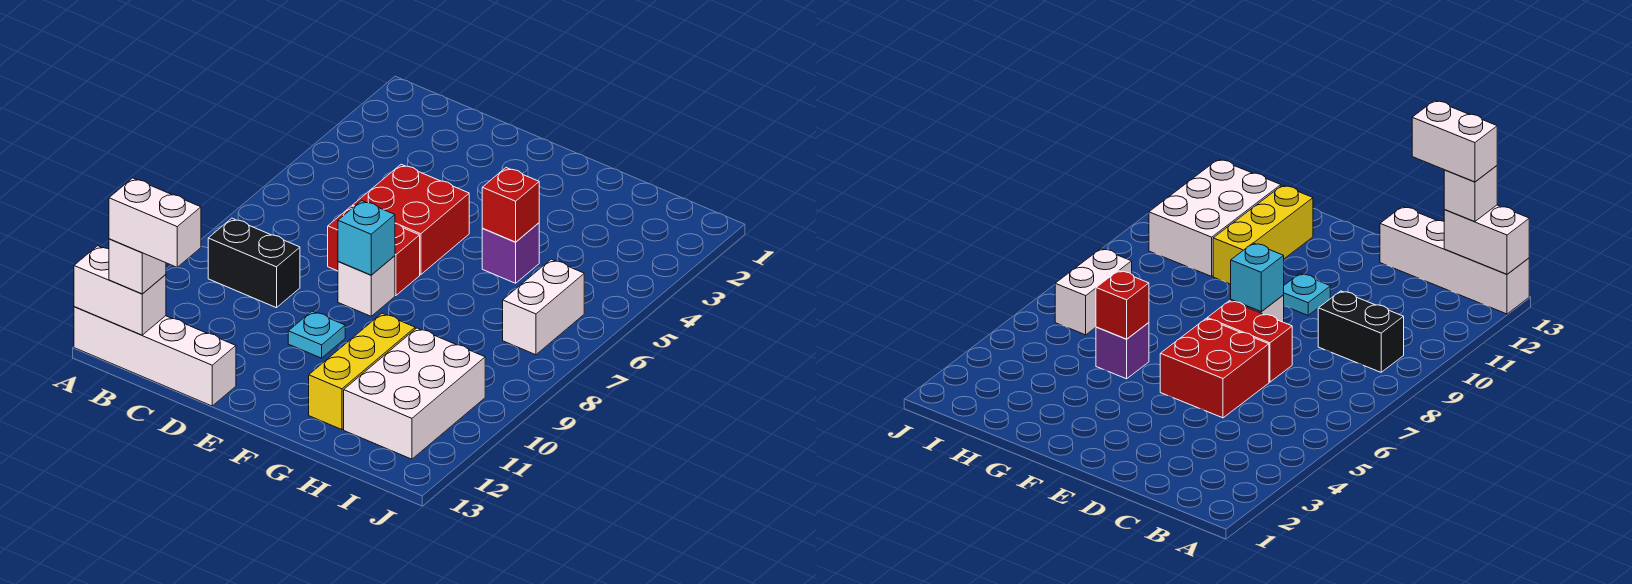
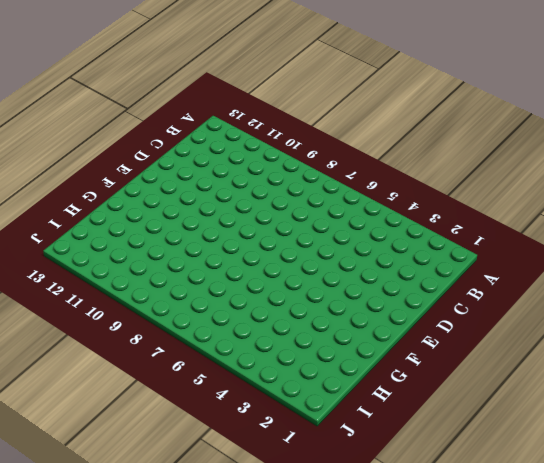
none -> white brick A13:D13 level 1
none -> black brick B9:C9 level 1
none -> red brick D5:E6 level 1

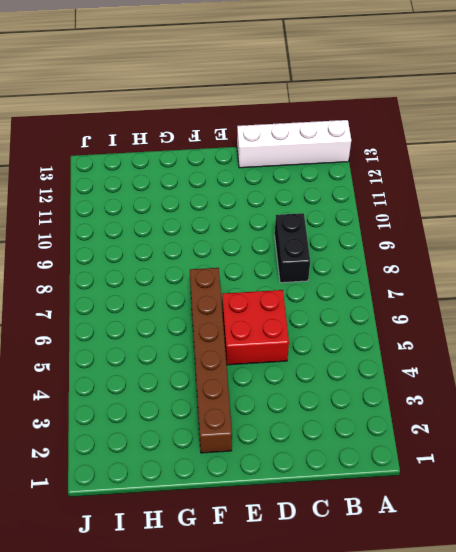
black brick C8:C9 level 1 -> black brick B9:C9 level 1
brown brick F2:F7 level 1 -> none
none -> red brick D7:E7 level 1
none -> white brick E8 level 1
none -> cyan plate E10 level 1

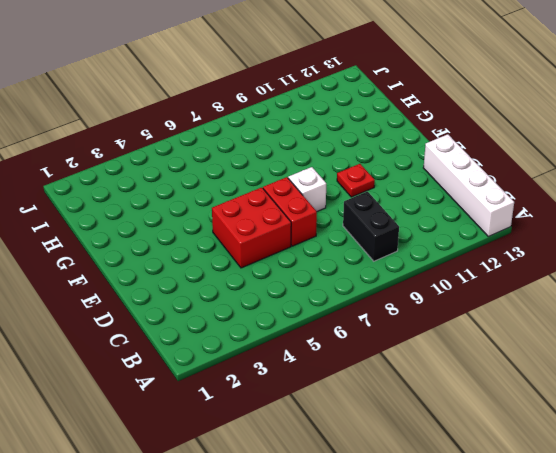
red plate E10 level 1 -> cyan plate E10 level 1
none -> purple brick G5 level 1
none -> yellow brick G10:G12 level 1
none -> white brick H10:I12 level 1

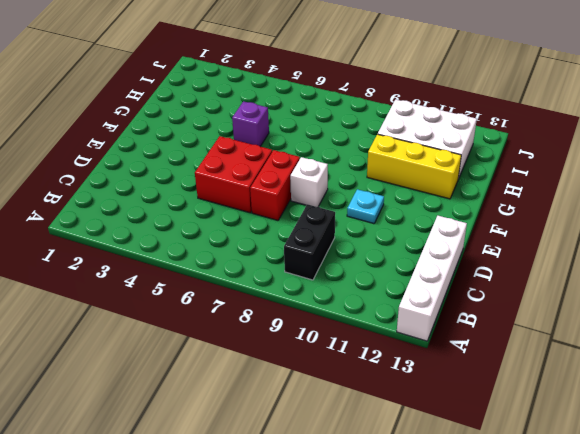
none -> white brick I6:I7 level 1
none -> white brick A13:B13 level 2
none -> cyan brick E8 level 2

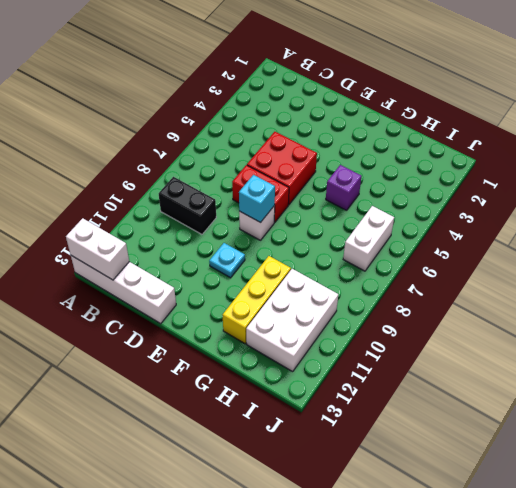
none -> red brick G5 level 2
none -> white brick B13 level 3
none -> white brick B13:C13 level 4

